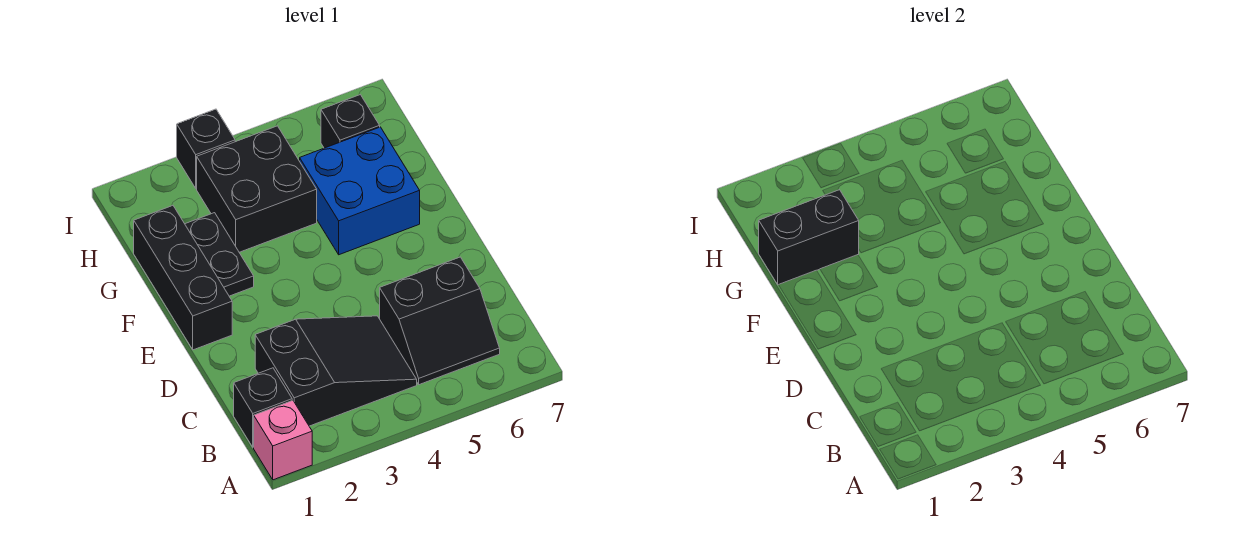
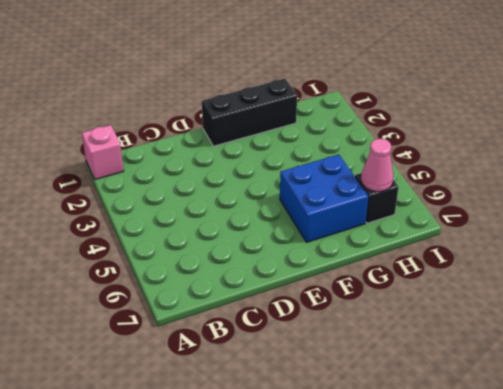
pink cone H6 level 2 -> none
none -> black brick B1 level 1
none -> black slope B2:C4 level 1 top 2

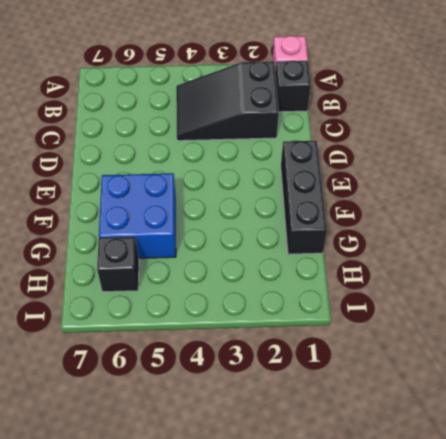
none -> black slope B5:C6 level 1 top C
none -> black plate F2:G2 level 1

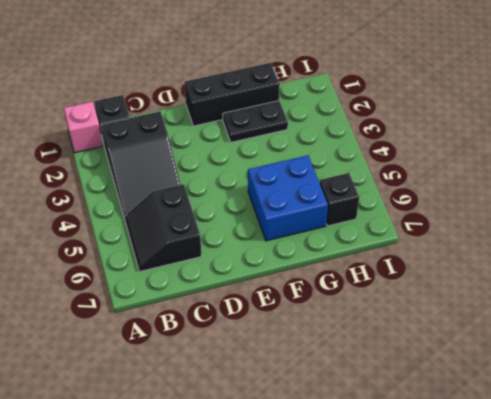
none -> black brick G3:H4 level 1
none -> black brick I3 level 1

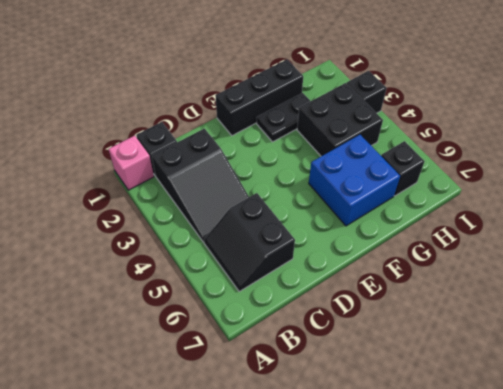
none -> black brick G1:G2 level 2

